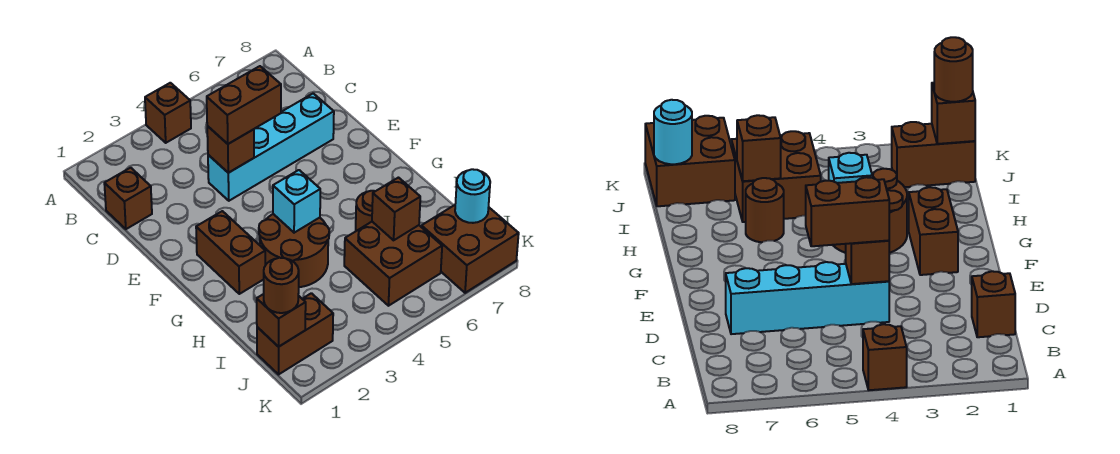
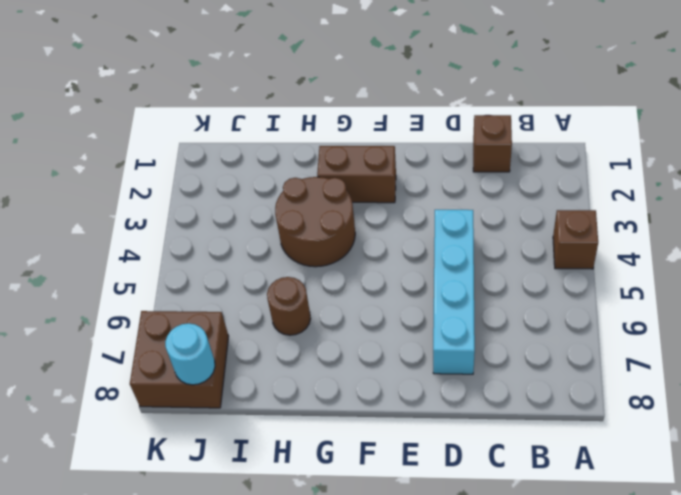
none -> brown brick I5:J6 level 1
none -> brown brick J1:J2 level 1
none -> brown brick D4 level 2

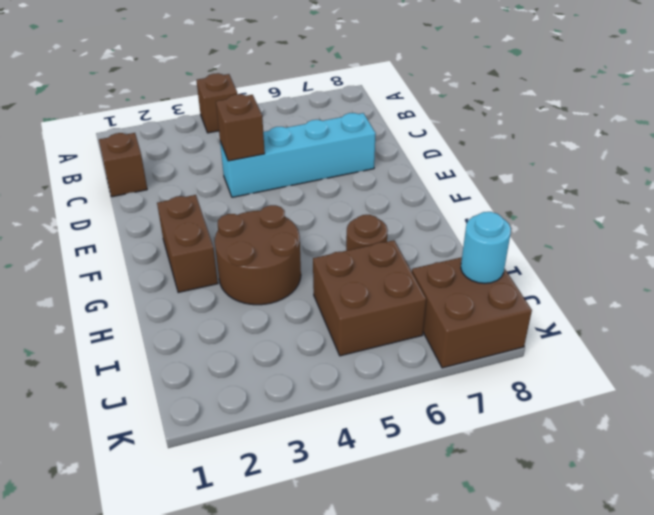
none -> brown brick J1:J2 level 1
none -> cyan brick G4 level 2
none -> brown brick I6 level 2

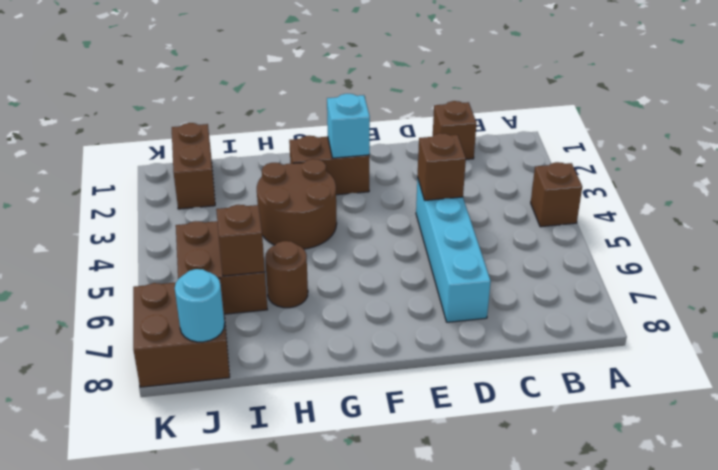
cyan brick F2 level 2 -> cyan brick G4 level 2
none -> brown brick J1 level 2
none -> brown brick D4:D5 level 3
none -> brown round brick J1 level 3

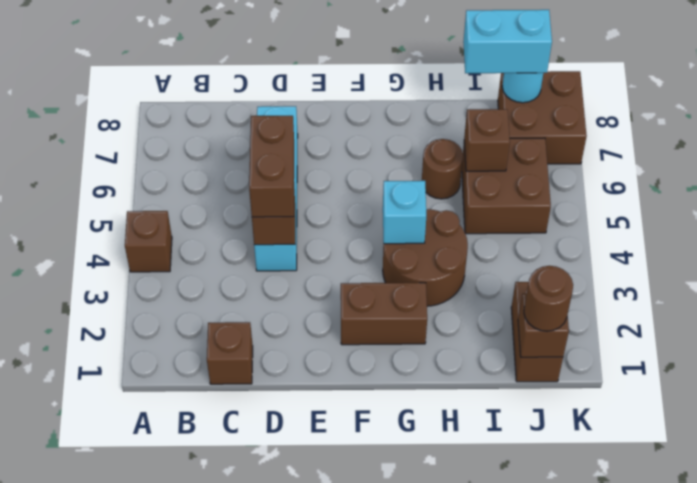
cyan brick I8:J8 level 3 -> none

